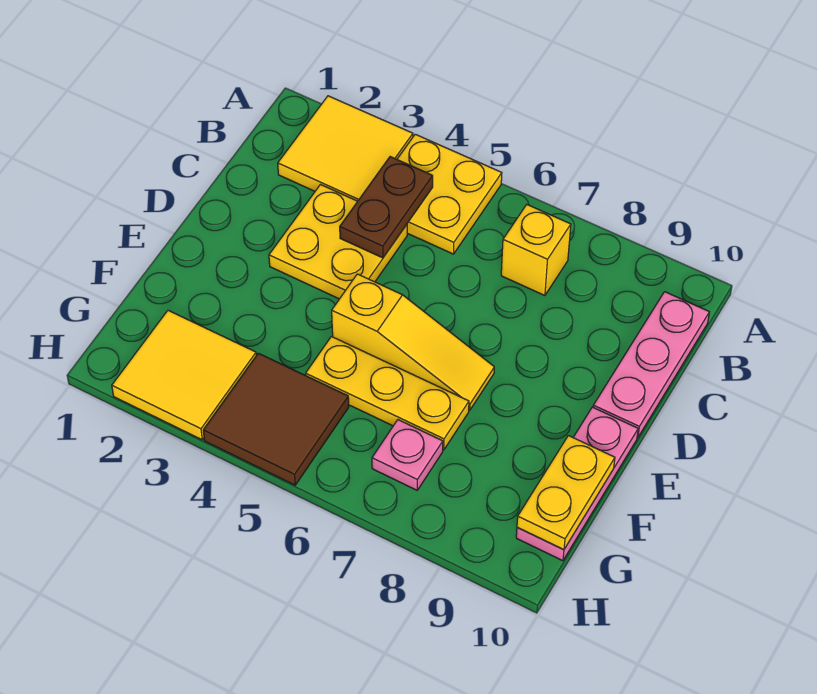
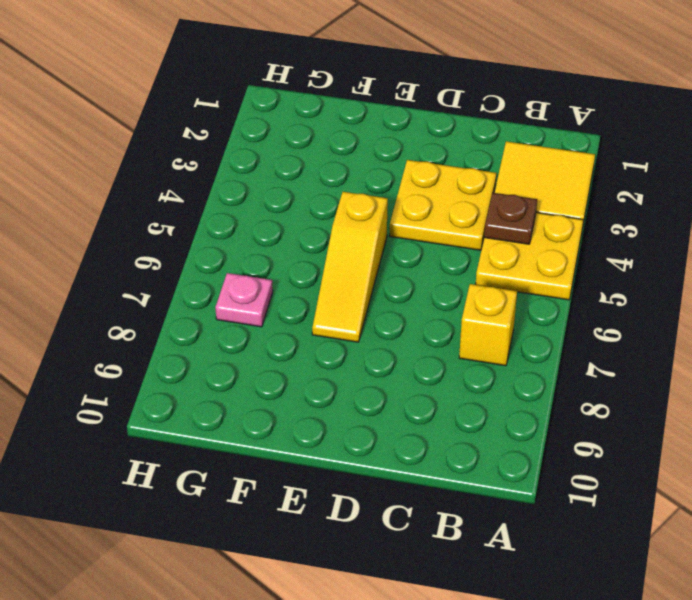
brown plate B4 level 2 -> brown plate B4:C4 level 2
none -> pink plate B10:D10 level 1
none -> pink plate E10:G10 level 1
none -> yellow plate F5:F7 level 1

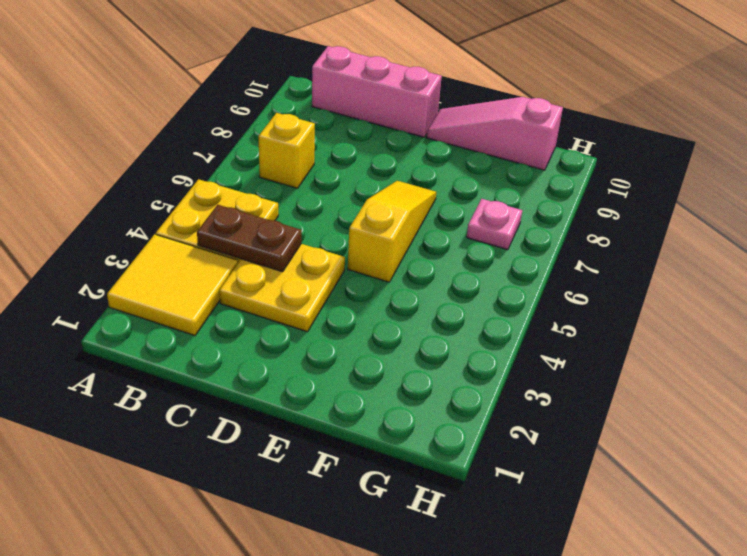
pink brick B10:D10 level 1 -> pink plate B10:D10 level 1
pink slope E10:G10 level 1 top G -> pink plate E10:G10 level 1
none -> yellow plate F5:F7 level 1
none -> yellow tile G2:H3 level 1
none -> brown tile G4:H5 level 1

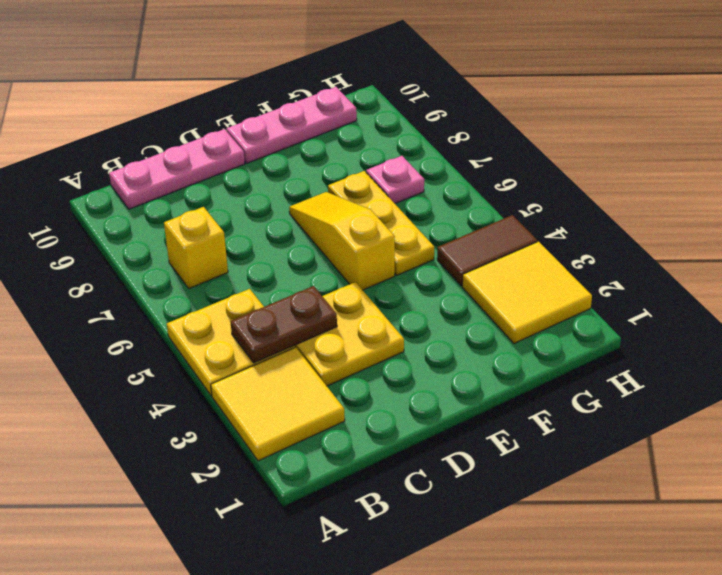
brown tile G4:H4 level 1 -> brown tile G4:H5 level 1
none -> yellow plate F10:G10 level 2

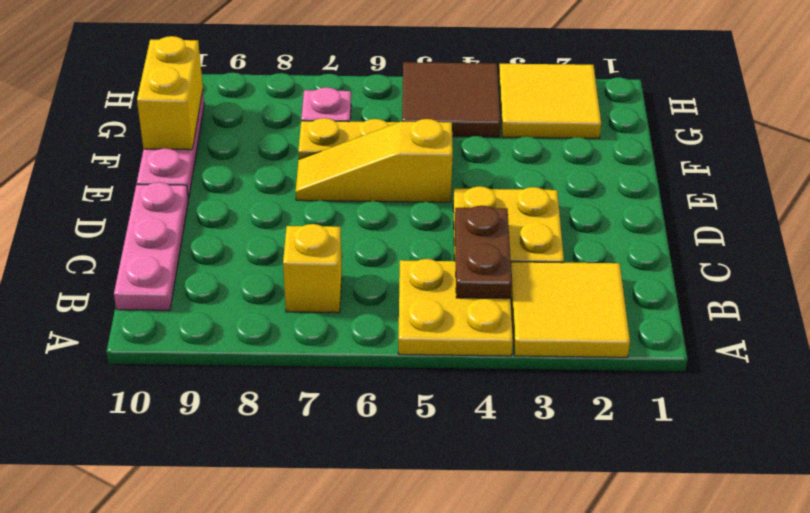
yellow brick F10:G10 level 2 -> yellow plate F10:G10 level 2

